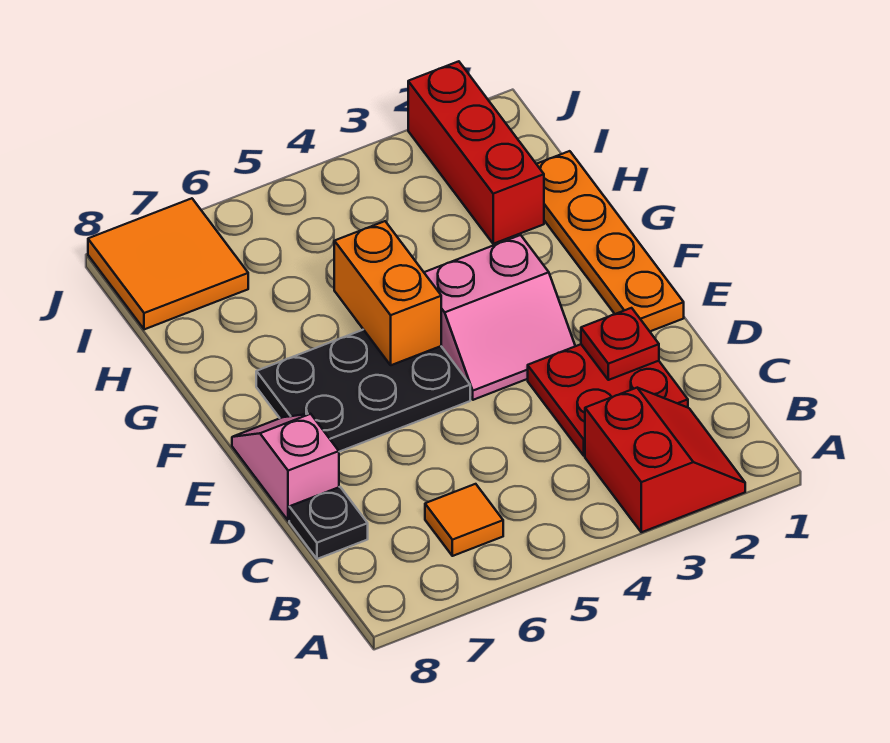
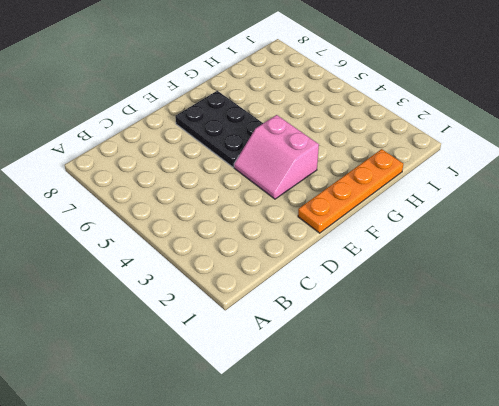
none -> red slope A2:B3 level 1 top 3
none -> orange tile B6 level 1
none -> red plate C2:D3 level 1

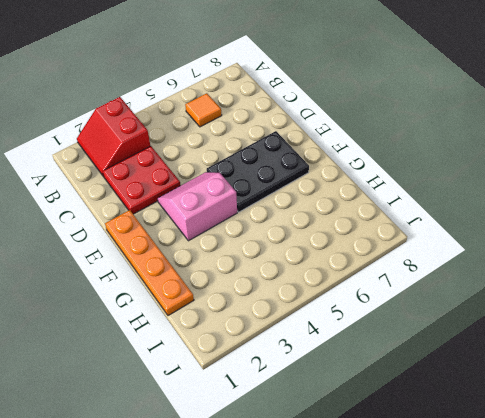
none -> black plate C8 level 1
none -> pink slope D8:E8 level 1 top D
none -> red brick H2:J2 level 1

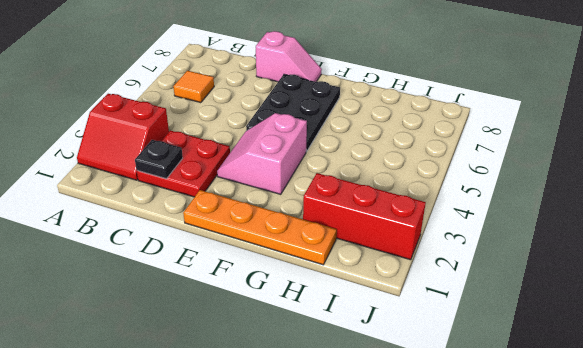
black plate C2 level 2 -> black plate C8 level 1
none -> orange tile I7:J8 level 1
none -> red plate D2 level 2
none -> orange brick F5:G5 level 2

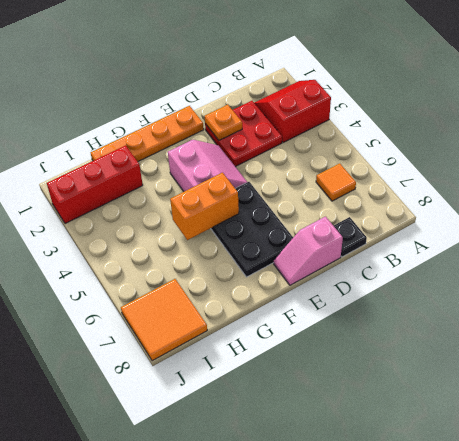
orange plate D2 level 2 -> red plate D2 level 2

